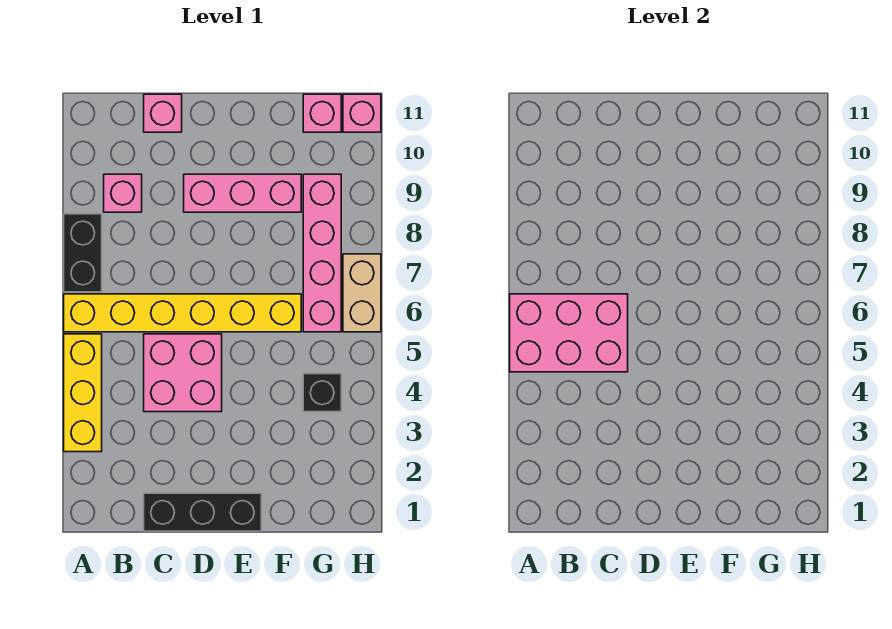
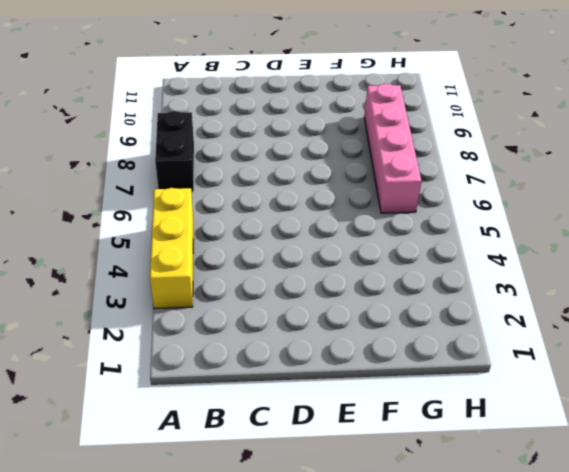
none -> yellow brick A6:F6 level 1
none -> pink brick B9 level 1
none -> black brick C1:E1 level 1

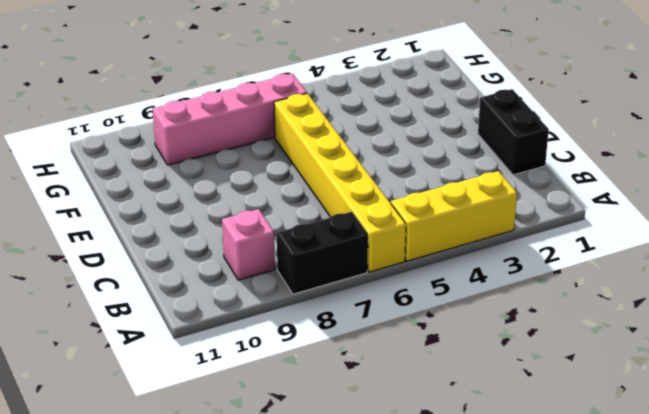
black brick C1:D1 level 1 -> black brick C1:E1 level 1
none -> pink brick C4:D5 level 1
none -> pink brick C11 level 1
none -> pink brick D9:F9 level 1

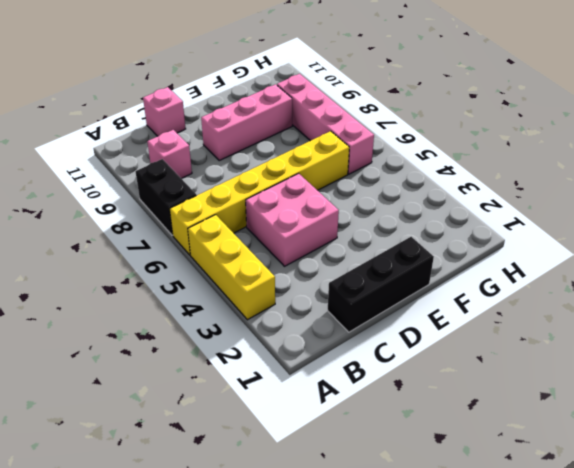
none -> black brick G4 level 1
none -> pink brick G11 level 1
none -> tan brick H6:H7 level 1

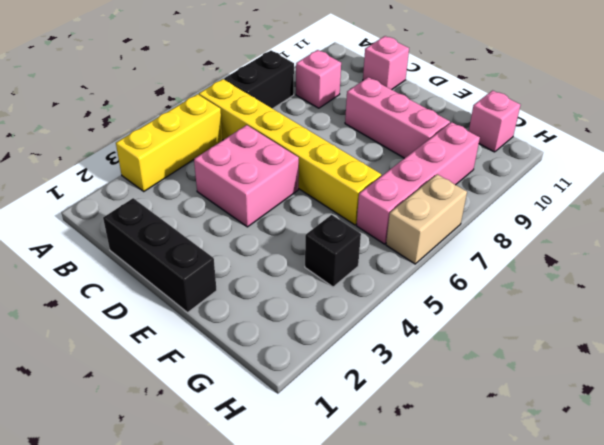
none -> pink brick H11 level 1
none -> pink brick A5:C6 level 2

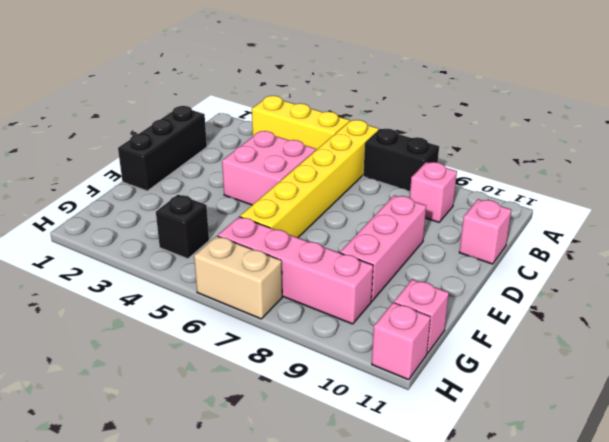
none -> pink brick A5:C6 level 2

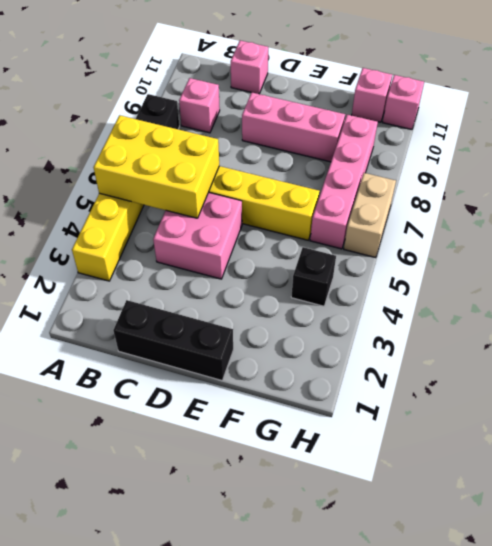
yellow brick A5:C6 level 2 -> pink brick A5:C6 level 2

